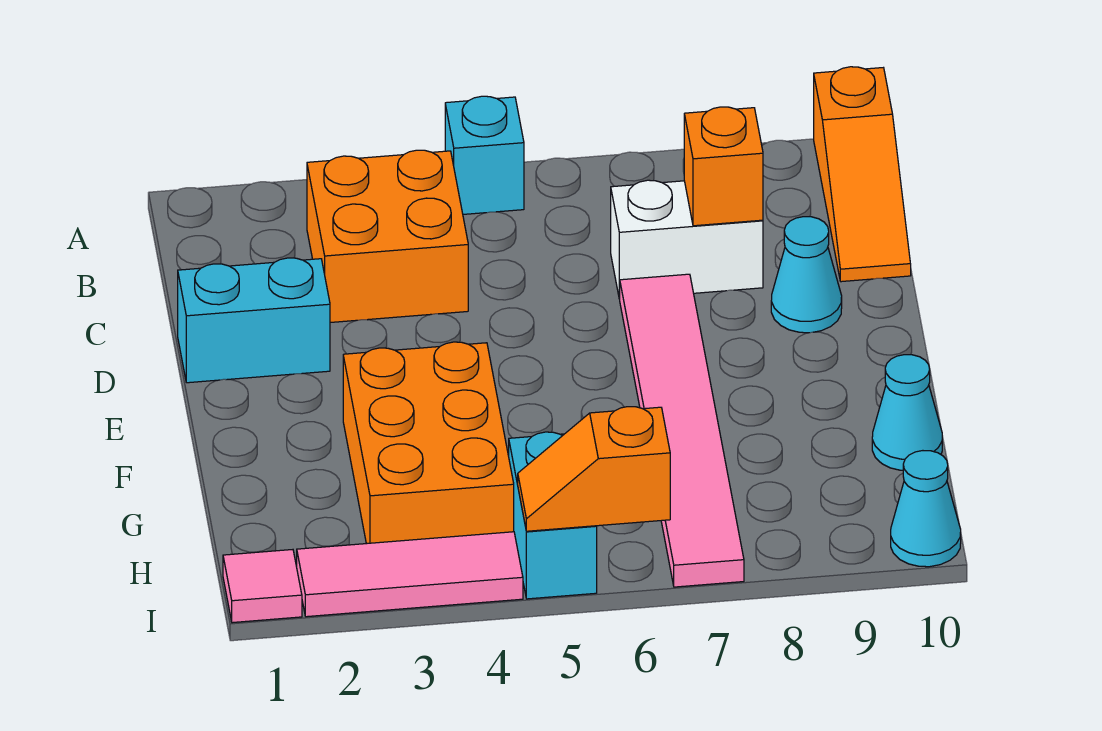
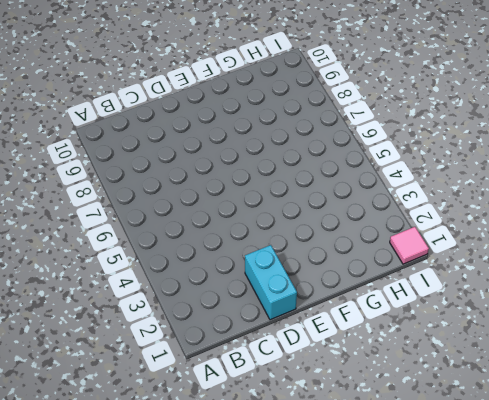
none -> cyan brick A5 level 1
none -> orange slope A10:C10 level 1 top A
none -> orange brick B3:C4 level 1

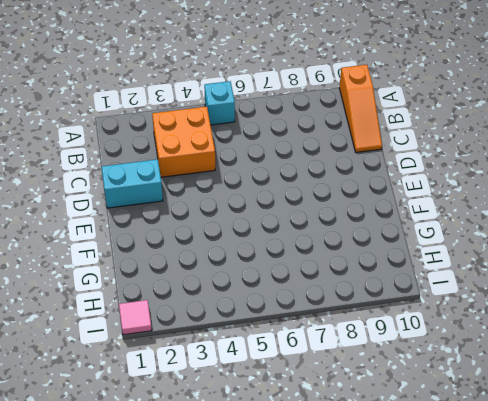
none -> white brick C7:C8 level 1
none -> pink tile D7:I7 level 1
none -> cyan cone D9 level 1

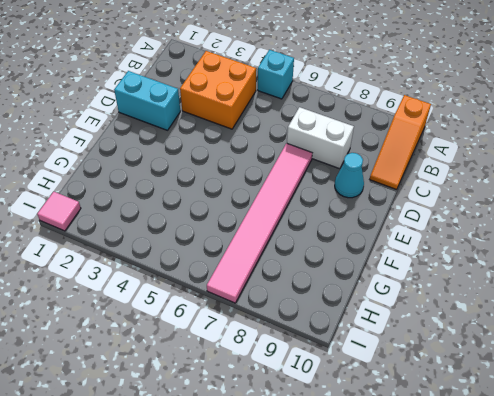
none -> orange brick F3:H4 level 1
none -> cyan cone G10 level 1
none -> cyan brick H5:I5 level 1

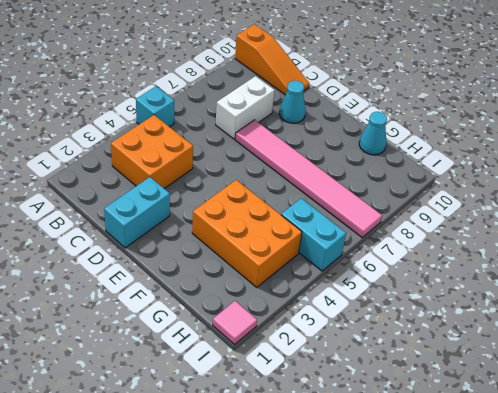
none -> pink tile I2:I4 level 1
none -> cyan cone I10 level 1
none -> orange brick C8 level 2

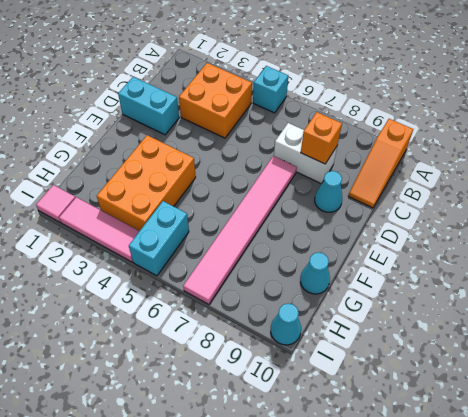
none -> orange slope I5:I6 level 2 top 6

